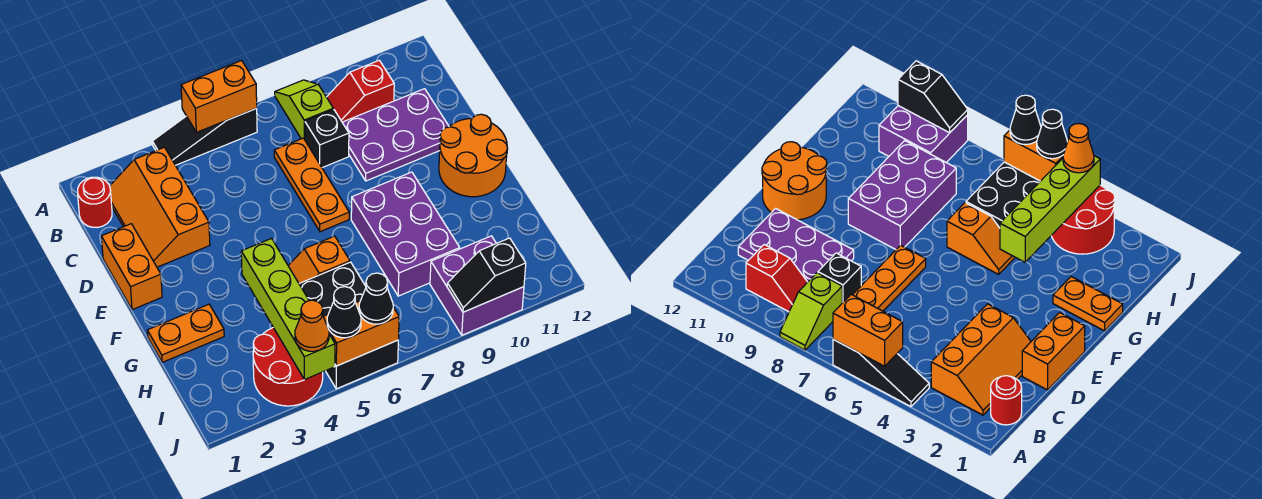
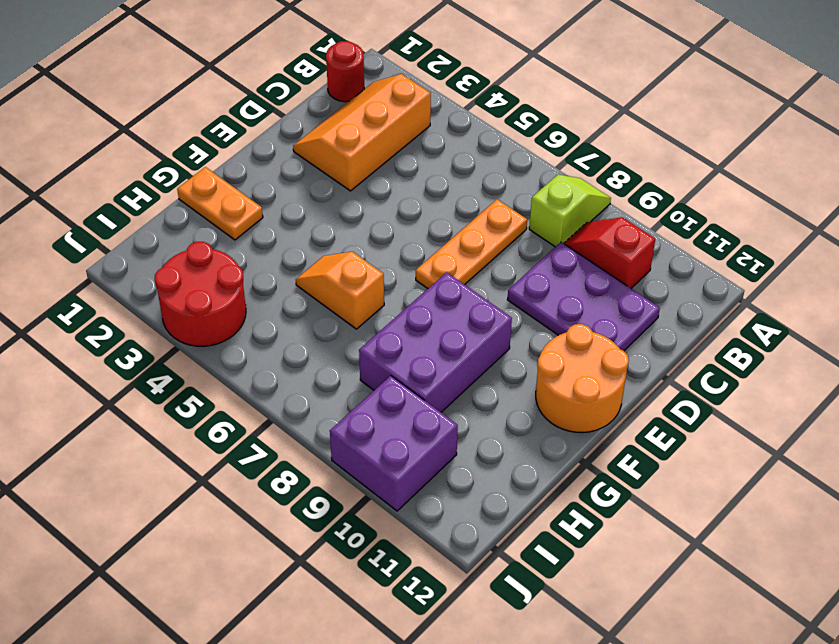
none -> black slope A4:A6 level 1 top 6
none -> black brick C8 level 1
none -> orange brick D1:E1 level 1

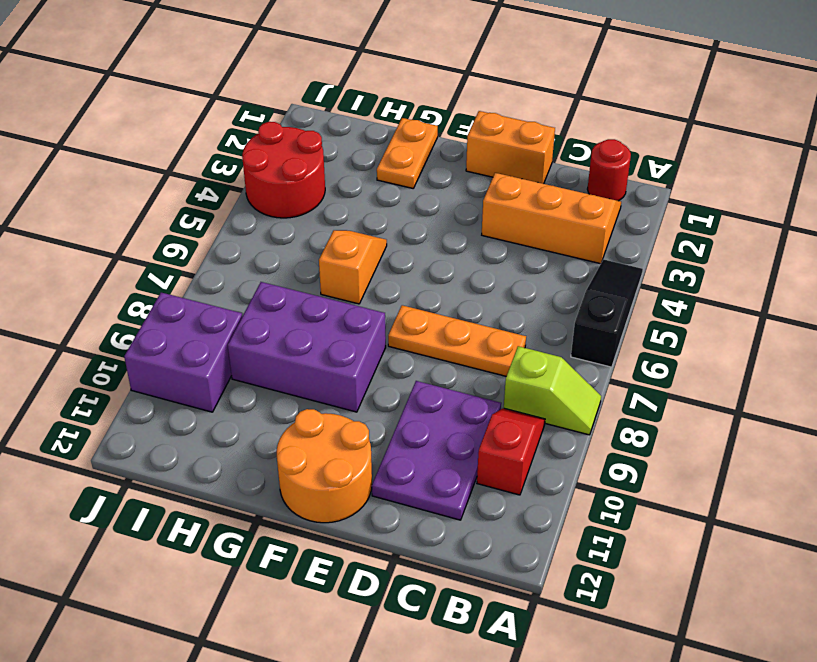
none -> black brick C8 level 1
none -> black brick H5:J6 level 1
none -> orange brick A5:A6 level 2

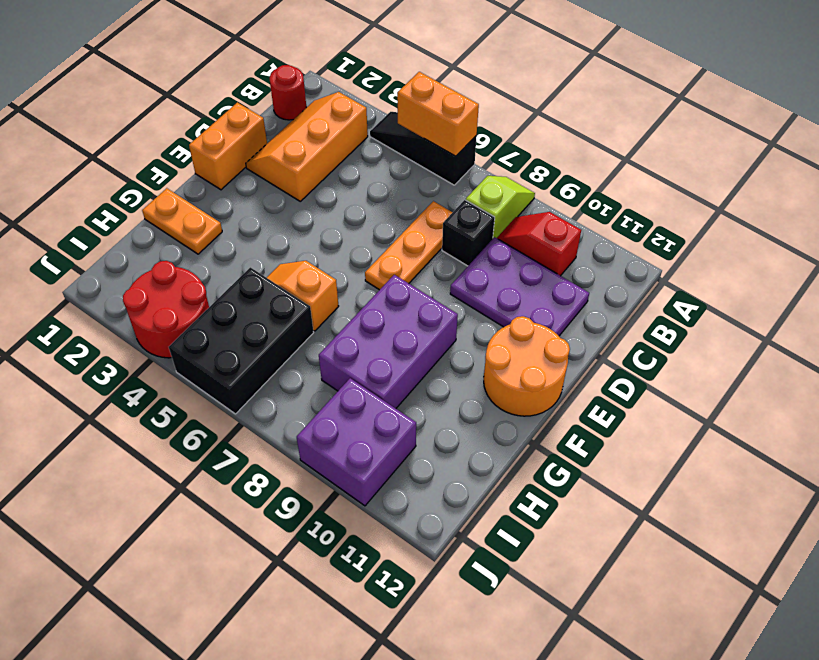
none -> lime brick G4:J4 level 2
none -> orange brick J5:J6 level 2
none -> black slope J9:J10 level 2 top 10

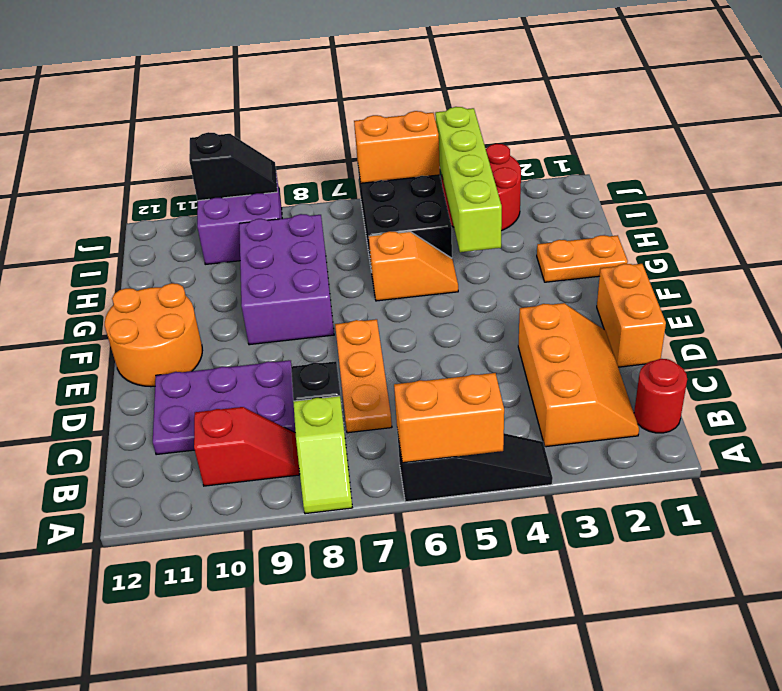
none -> orange cone J4 level 3
none -> black cone J5 level 3
none -> black cone J6 level 3

